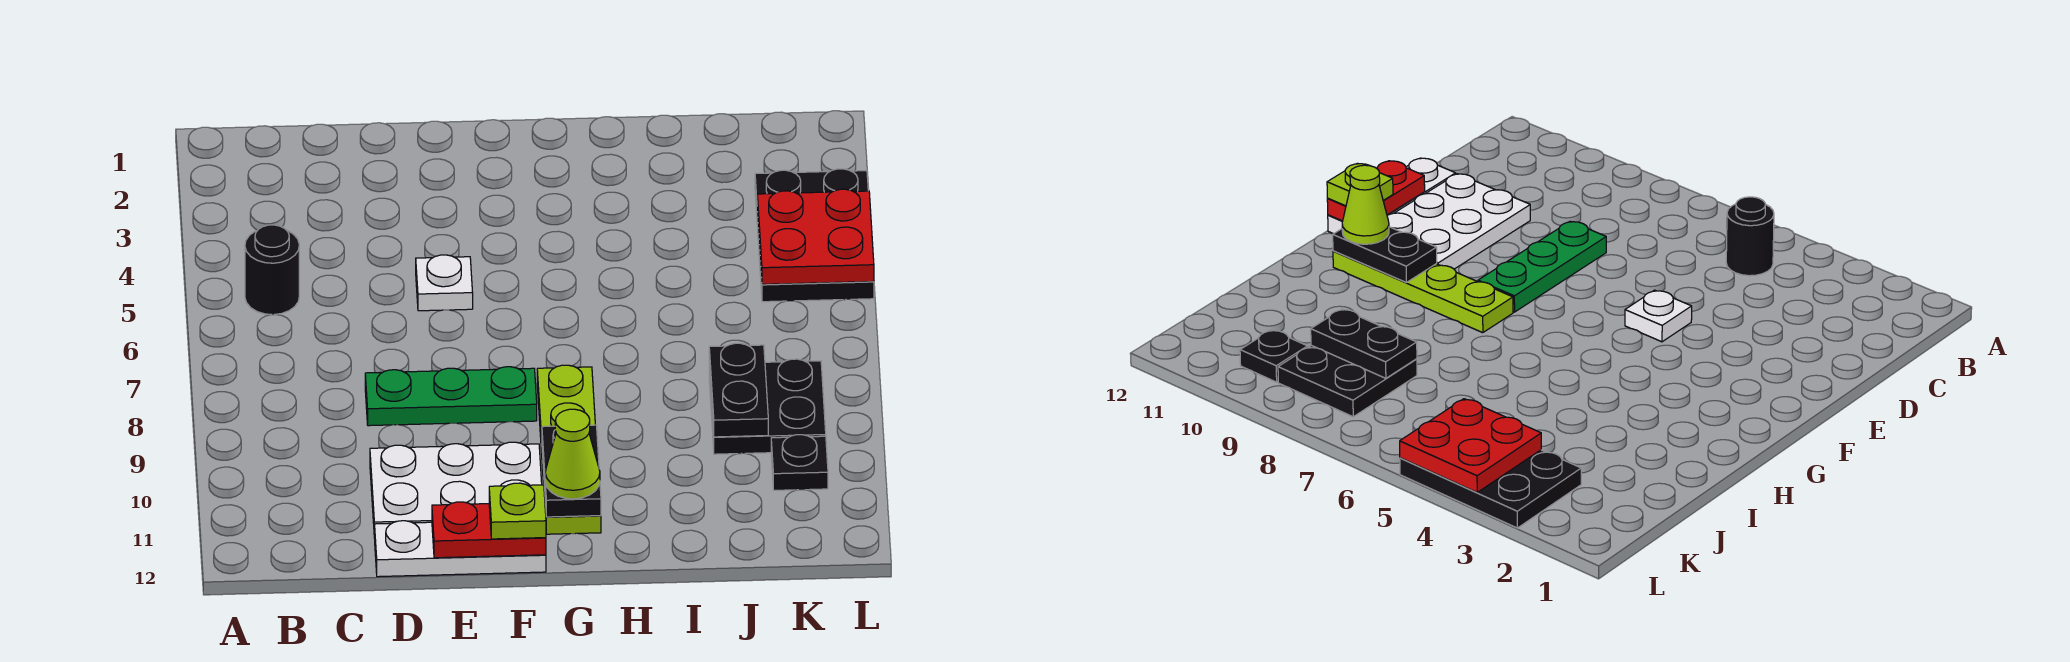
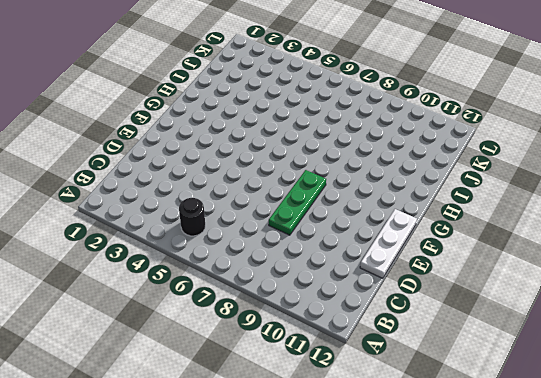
none -> white plate D10:F11 level 1
none -> white plate E5 level 1
none -> lime plate G8:G11 level 1

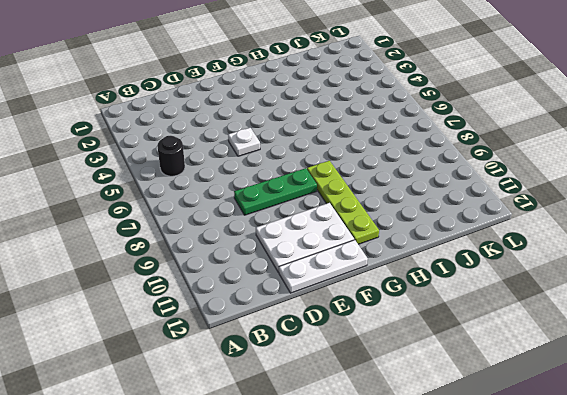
none -> black plate J8:K9 level 1
none -> black plate K3:L5 level 1
none -> black plate K10 level 1

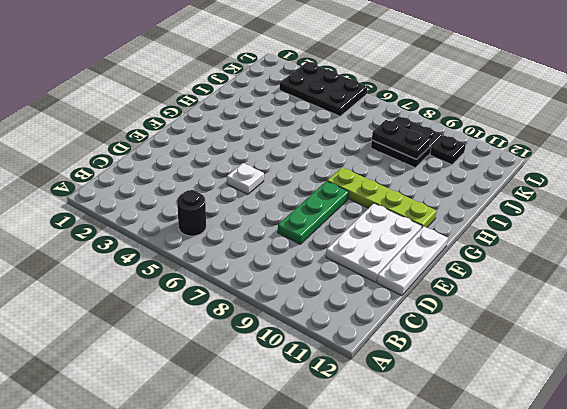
none -> red plate E12:F12 level 2
none -> black plate G10:G11 level 2
none -> red plate K4:L5 level 2

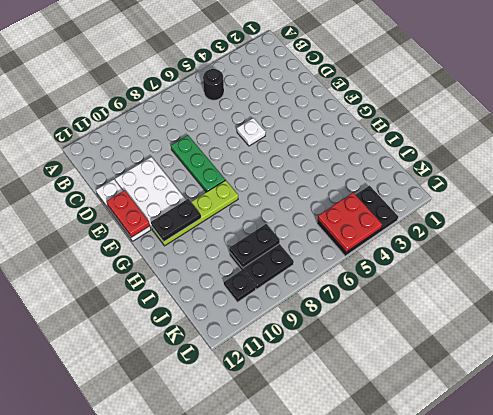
none -> lime plate F12 level 3
none -> lime cone G11 level 3

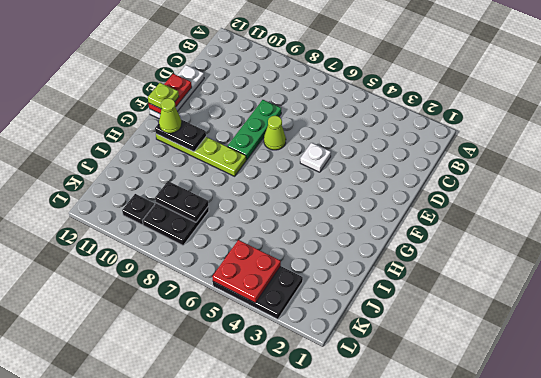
lime cone E7 level 1 -> none
none -> black round brick B5 level 1
none -> white plate D10:F11 level 1

